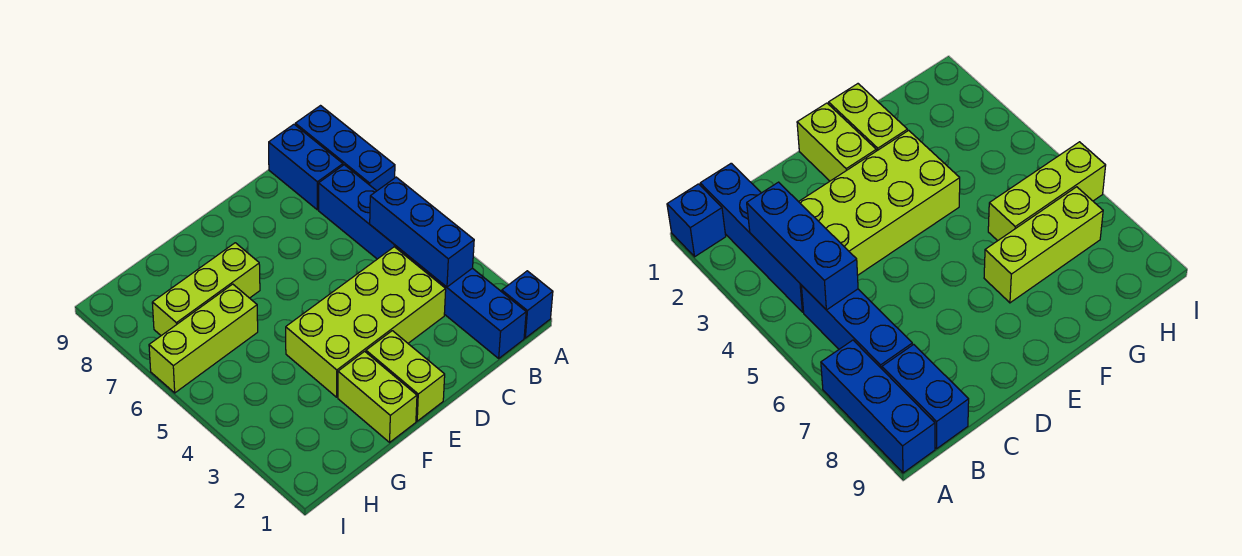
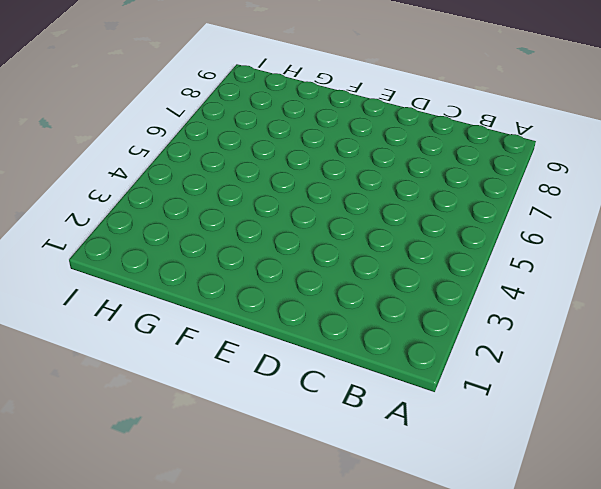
none -> blue brick A1 level 1
none -> blue brick A7:A9 level 1

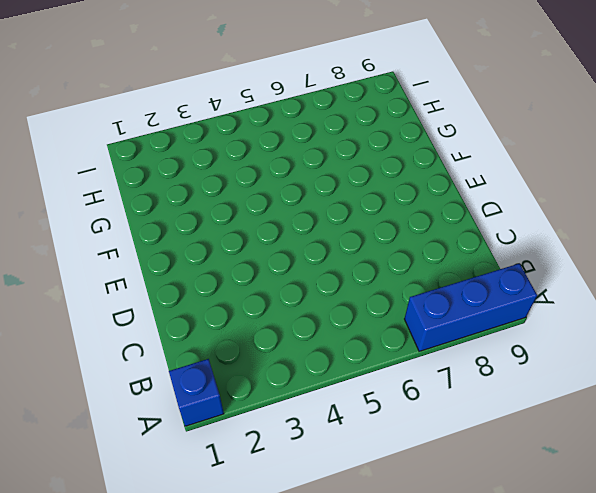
none -> blue brick B1:B4 level 1
none -> blue brick B5:B7 level 1

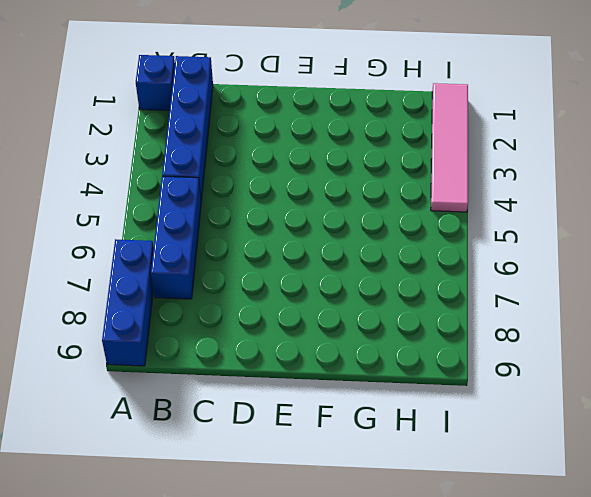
pink tile I1:I4 level 1 -> none
none -> blue brick B8:B9 level 1
none -> lime brick C3:F4 level 1

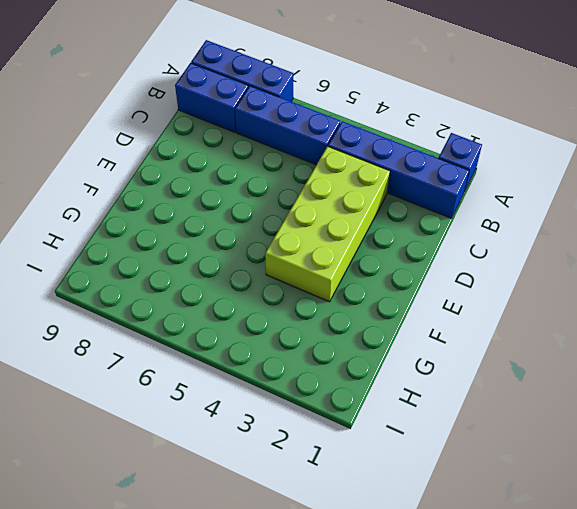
none -> lime brick E1:E2 level 1
none -> lime brick F1:F2 level 1

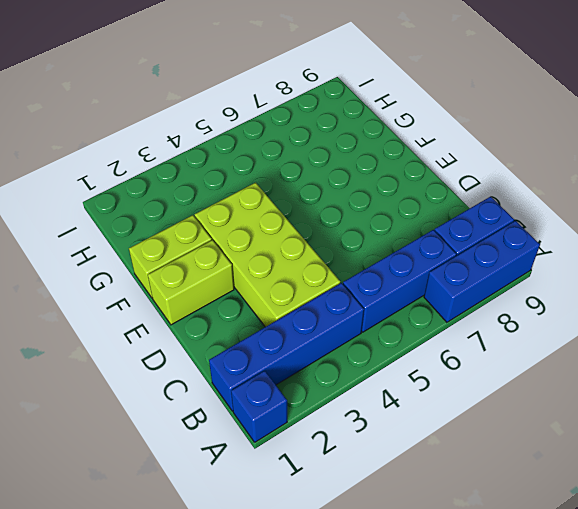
none -> lime brick F7:H7 level 1
none -> lime brick G6:I6 level 1

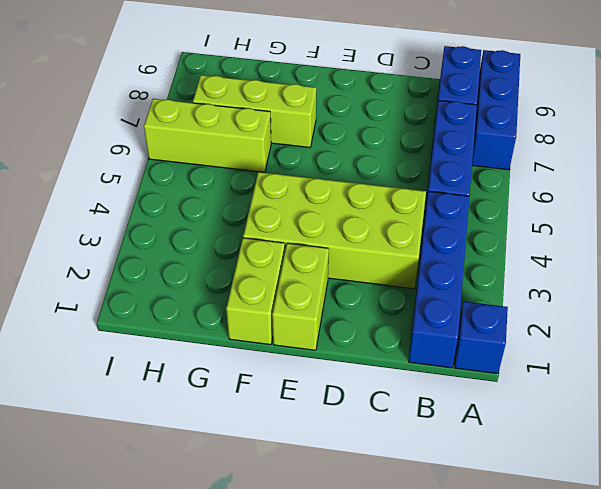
none -> blue brick B3:B5 level 2

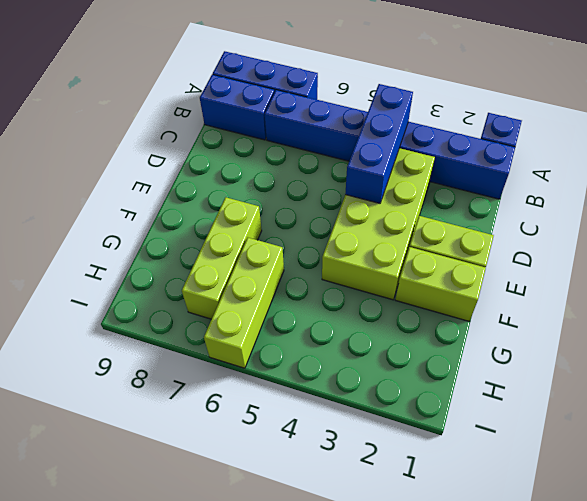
blue brick B4:D4 level 2 -> blue brick B3:B5 level 2

